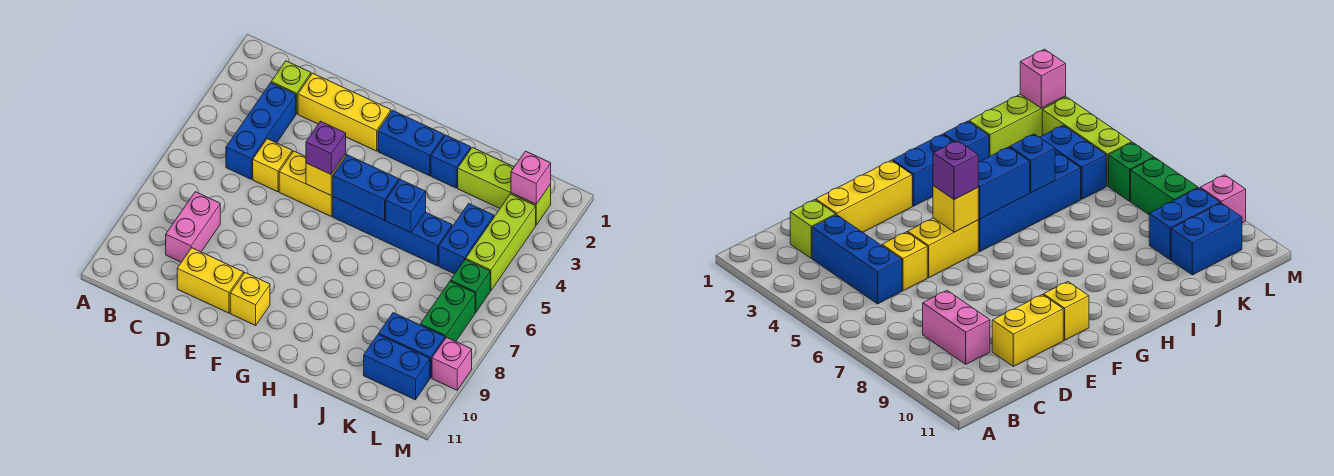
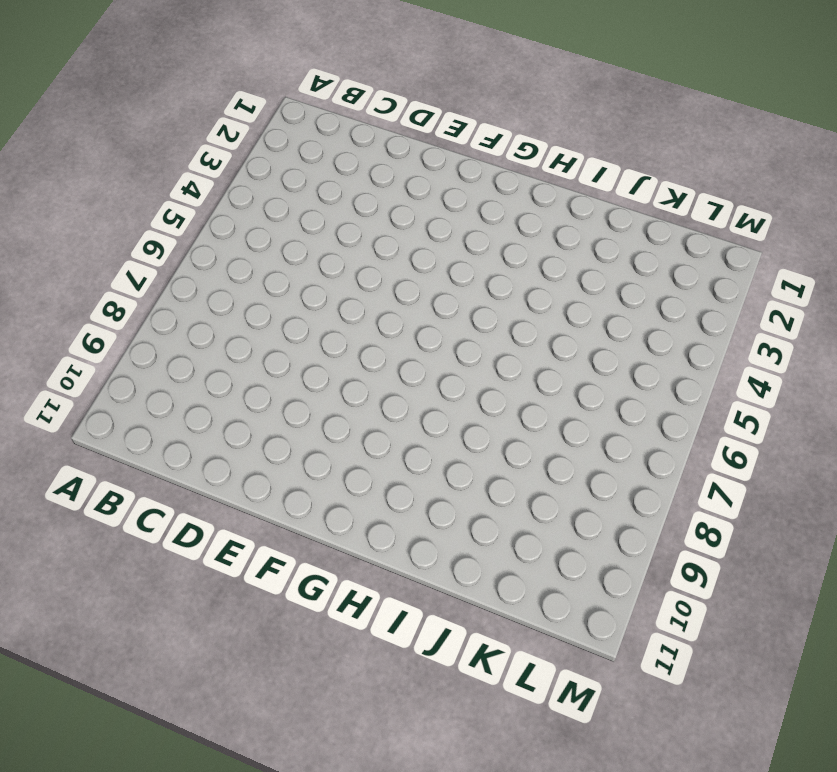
none -> lime brick C2 level 1
none -> blue brick C3:C5 level 1
none -> pink brick C8:C9 level 1

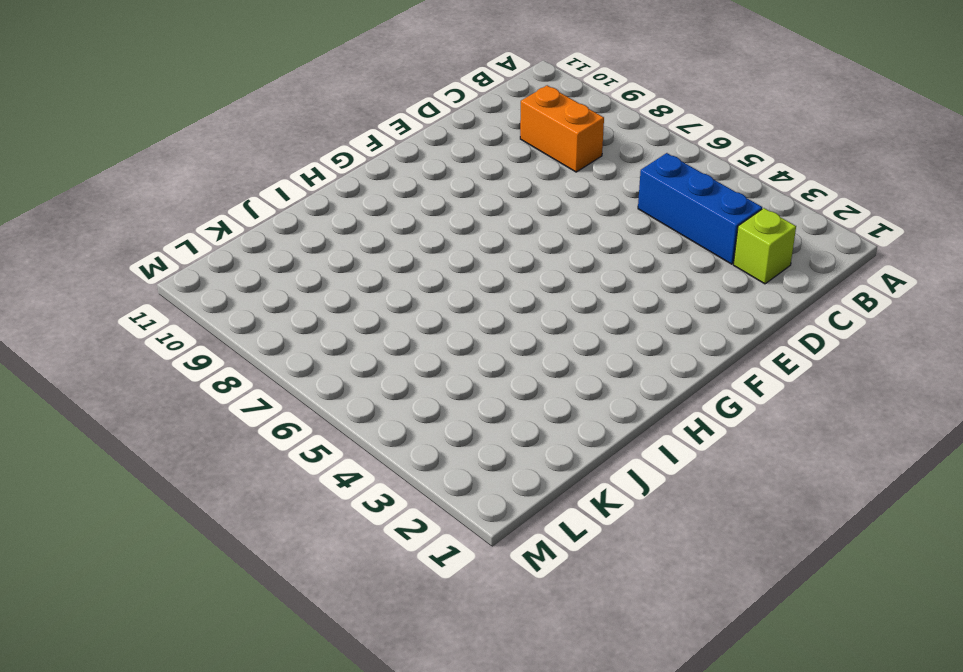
orange brick C8:C9 level 1 -> pink brick C8:C9 level 1
none -> yellow brick D2:F2 level 1
none -> yellow brick D5 level 1
none -> yellow brick D10:E10 level 1

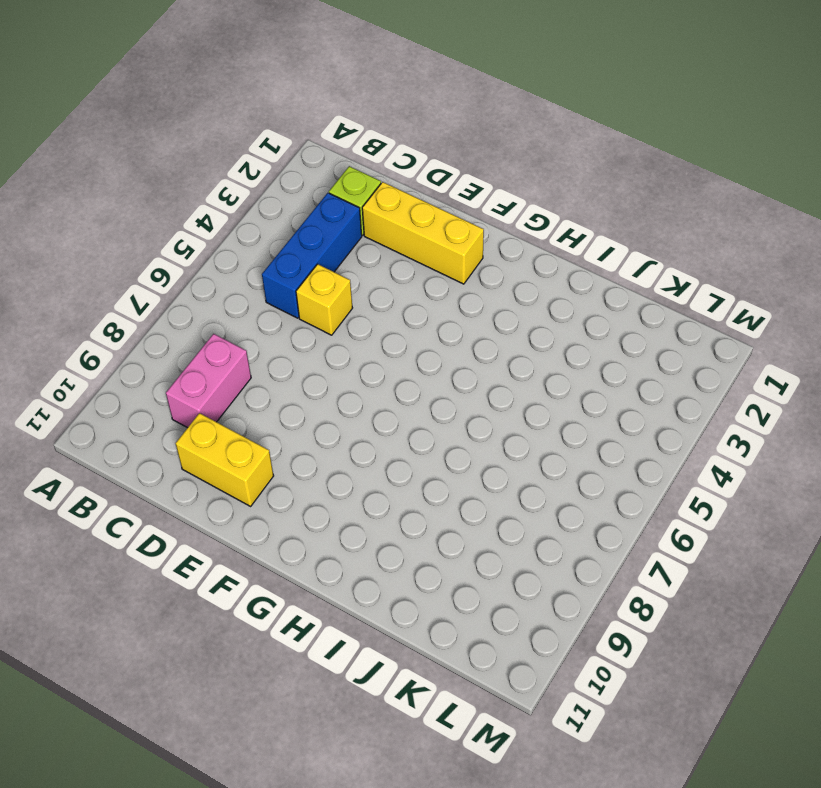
none -> yellow brick E5:F5 level 1
none -> yellow brick F10 level 1
none -> blue brick G2:H2 level 1

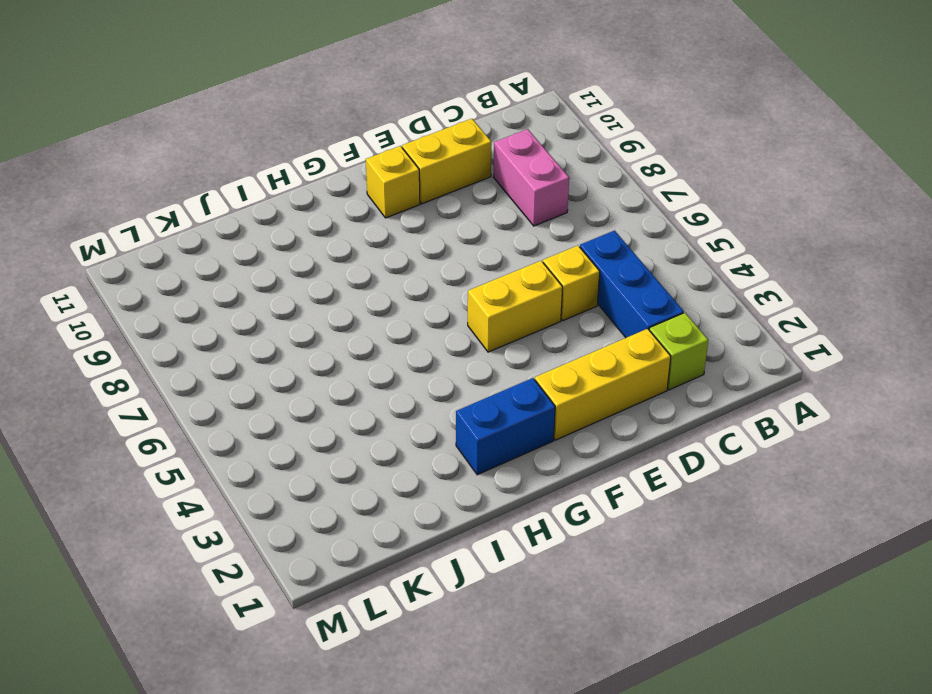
none -> blue brick G5:J5 level 1
none -> blue brick I2 level 1
none -> lime brick J2:L2 level 1

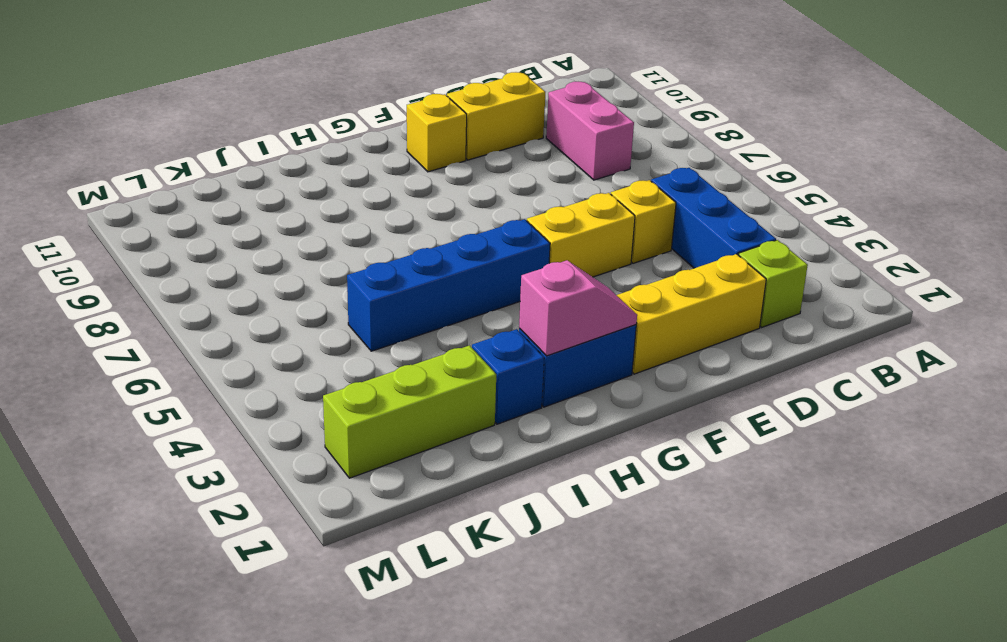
pink slope G2:H2 level 2 top H -> none
none -> blue brick K4:K5 level 1
none -> blue brick K9:L9 level 1
none -> blue brick K10:L10 level 1

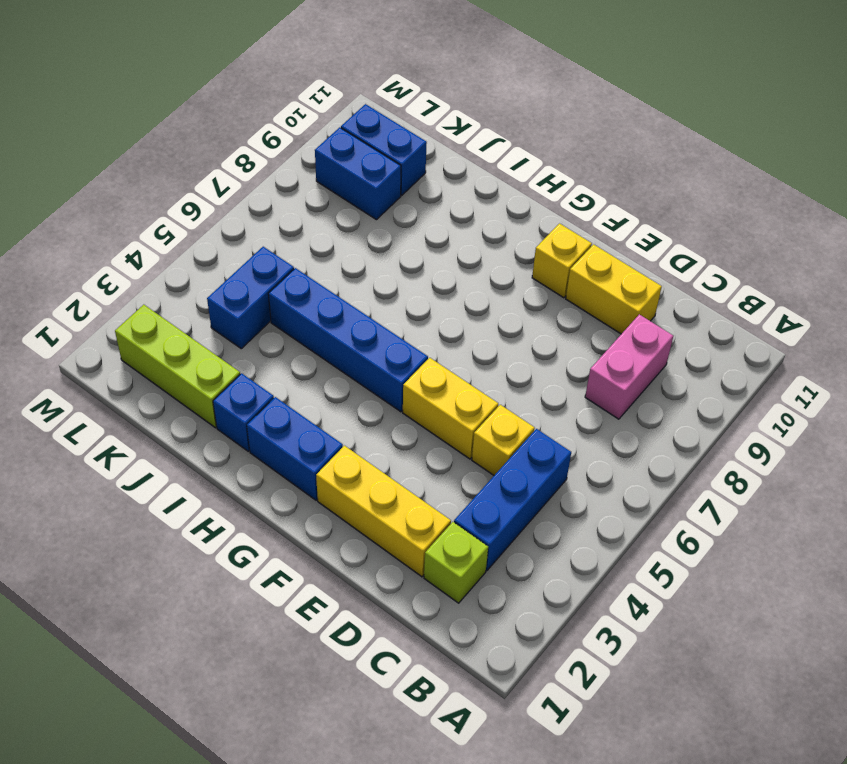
none -> lime brick L3:L5 level 1
none -> green brick L6 level 1
none -> green brick L7:L8 level 1

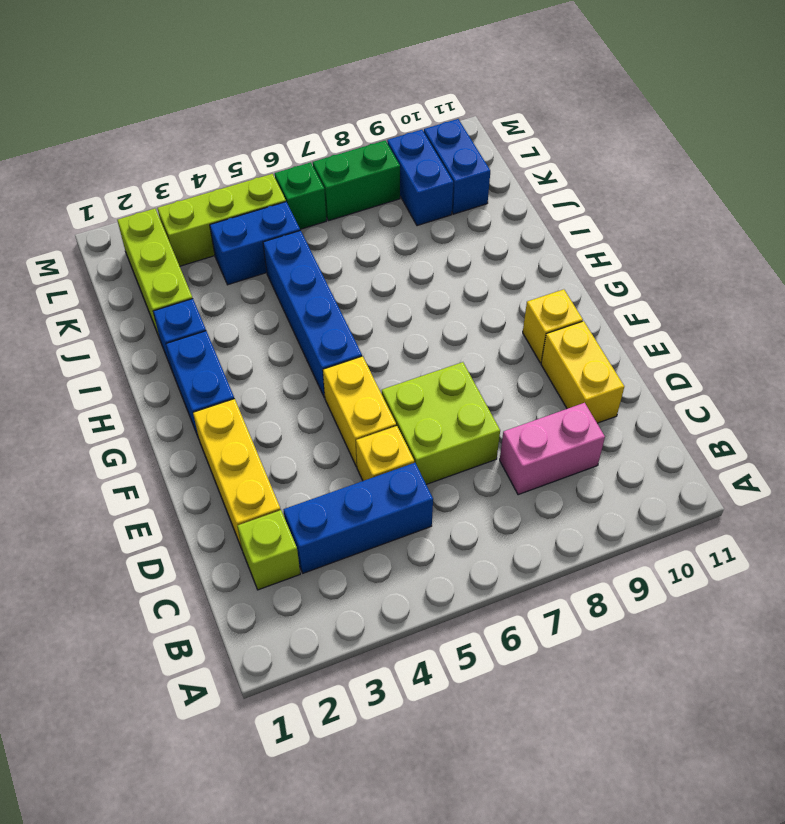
lime brick D6:E7 level 1 -> none
none -> pink brick M9 level 1
none -> yellow brick F5 level 2
none -> blue brick G5:H5 level 2

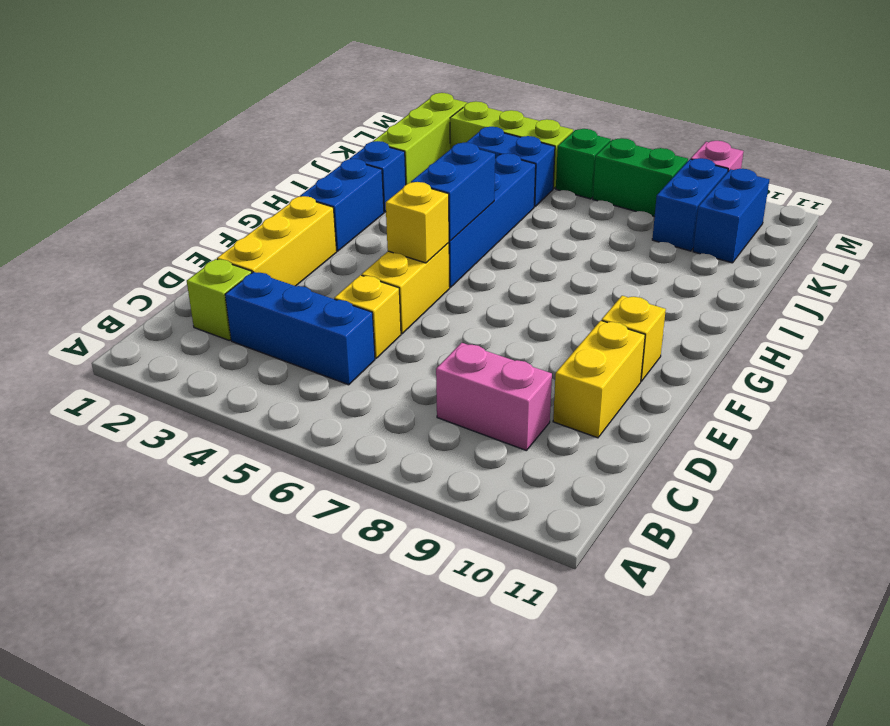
none -> blue brick I5 level 2
none -> pink brick L2 level 2
none -> purple brick F5 level 3

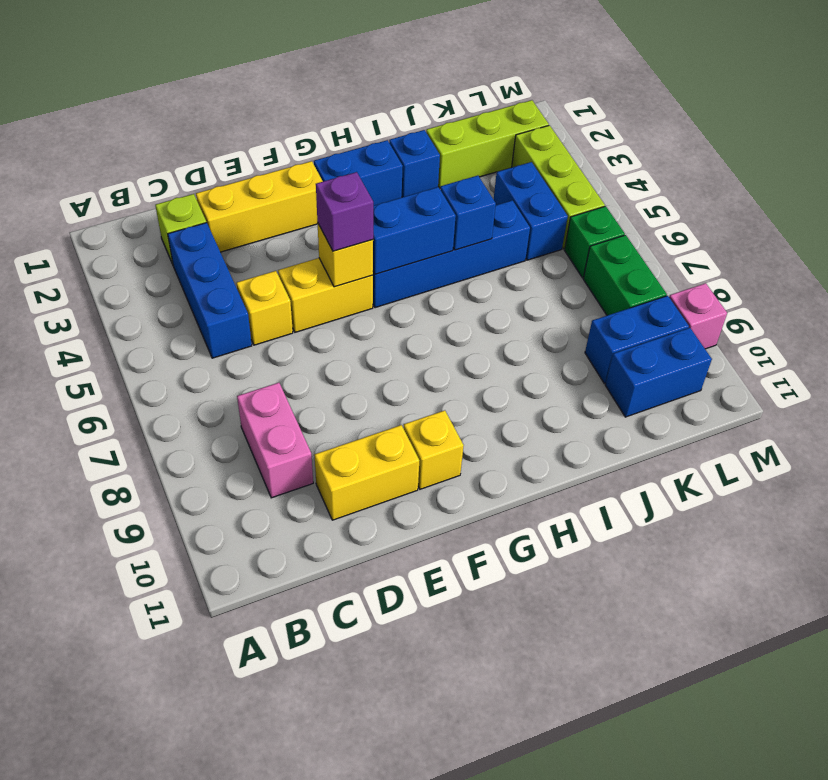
none -> pink brick L2 level 2

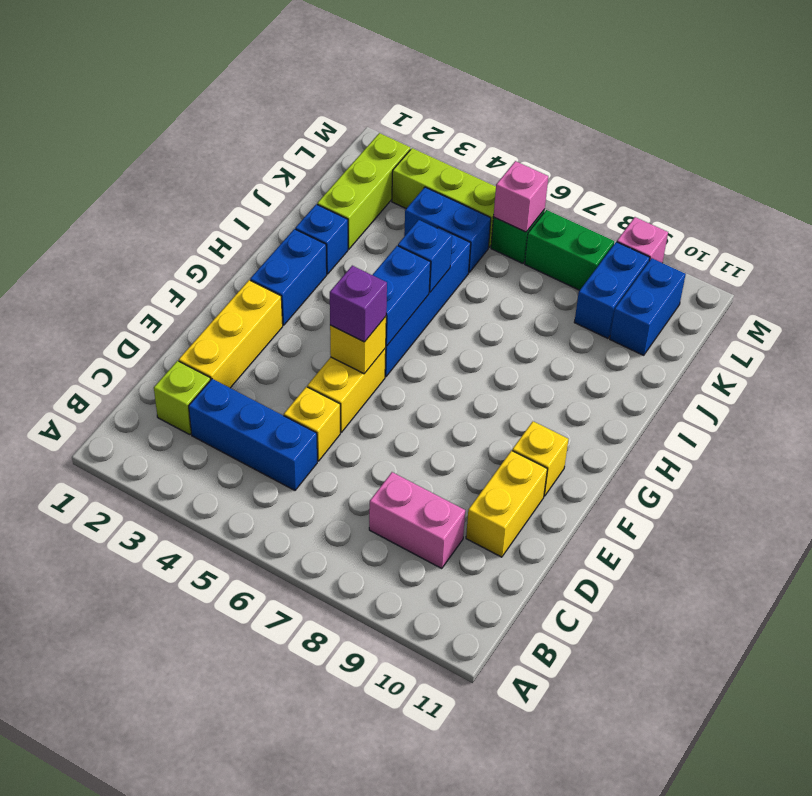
pink brick L6 level 2 -> pink brick L2 level 2

